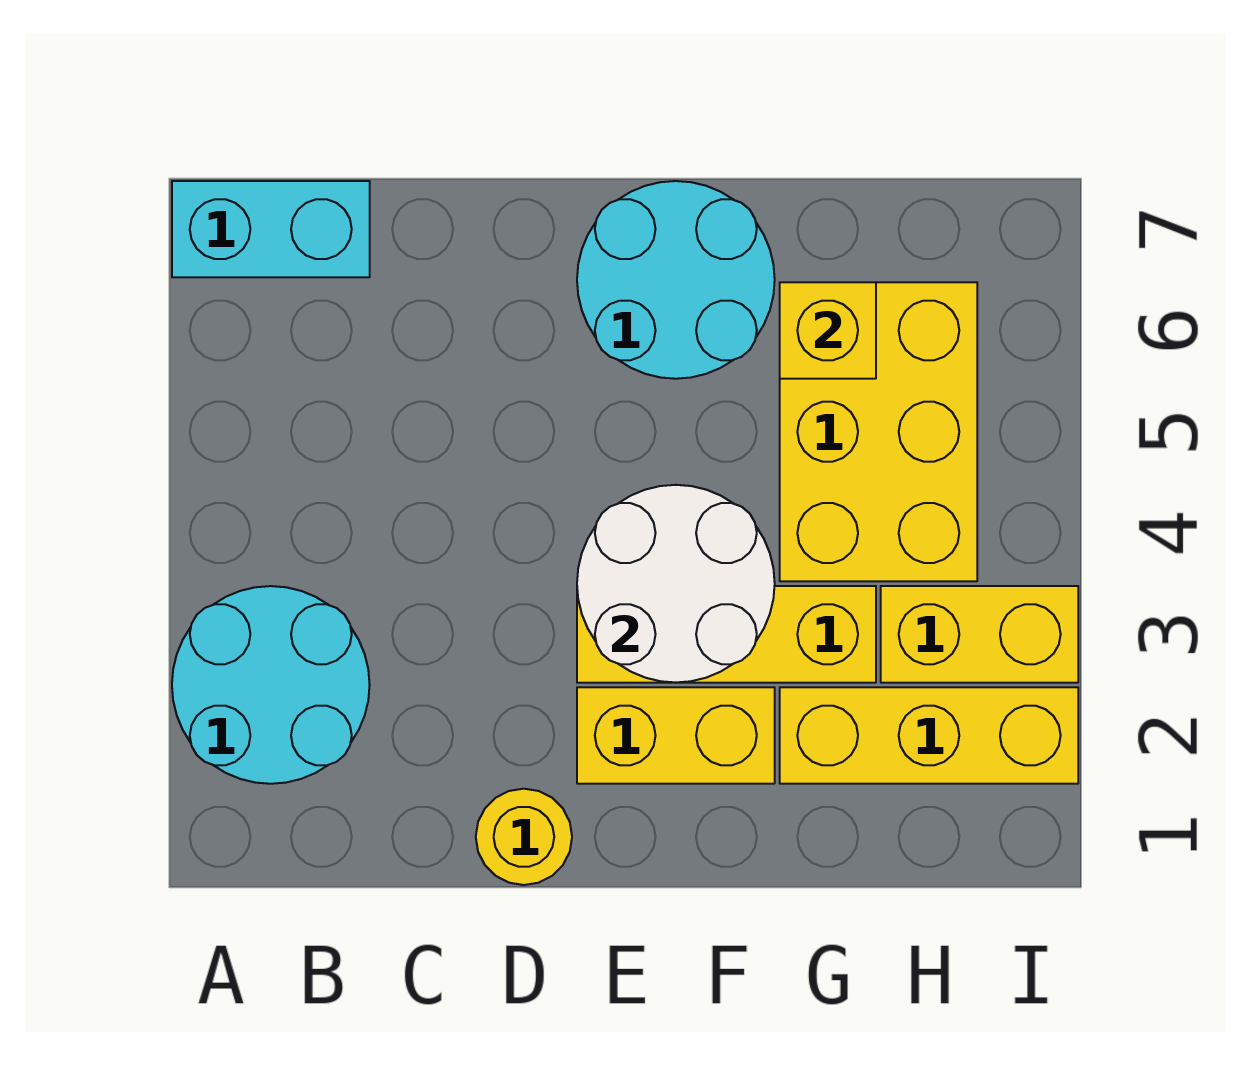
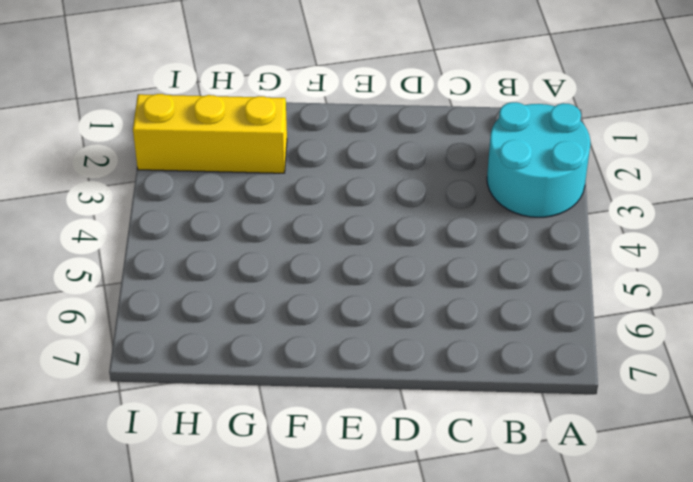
none -> cyan brick A7:B7 level 1
none -> yellow round brick D1 level 1

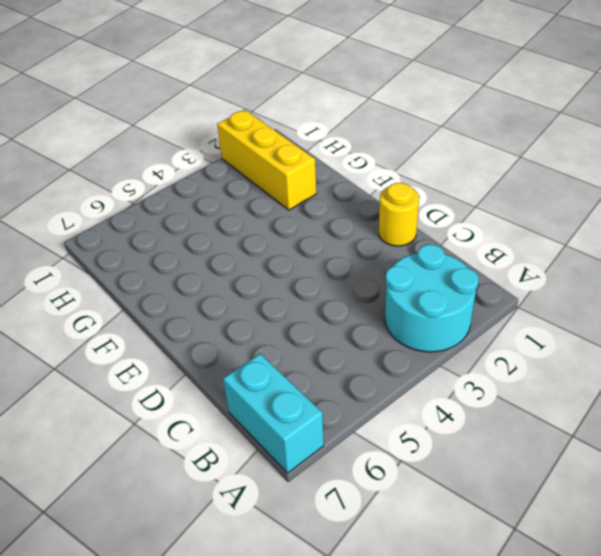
none -> yellow brick E2:F2 level 1
none -> yellow brick E3:G3 level 1

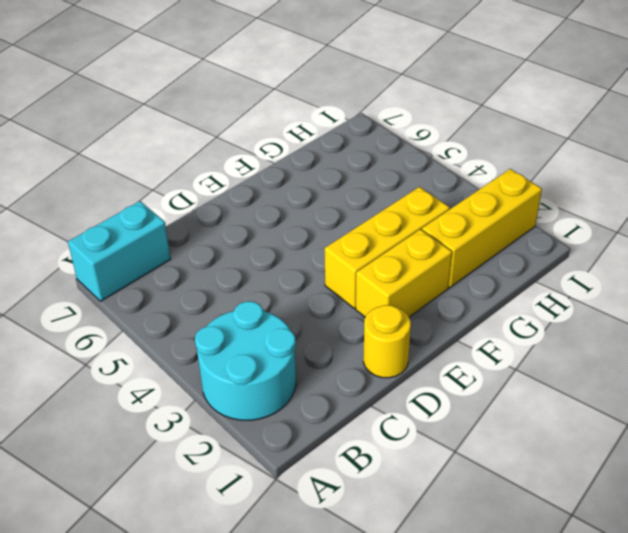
none -> cyan round brick E6:F7 level 1
none -> yellow brick G4:H6 level 1

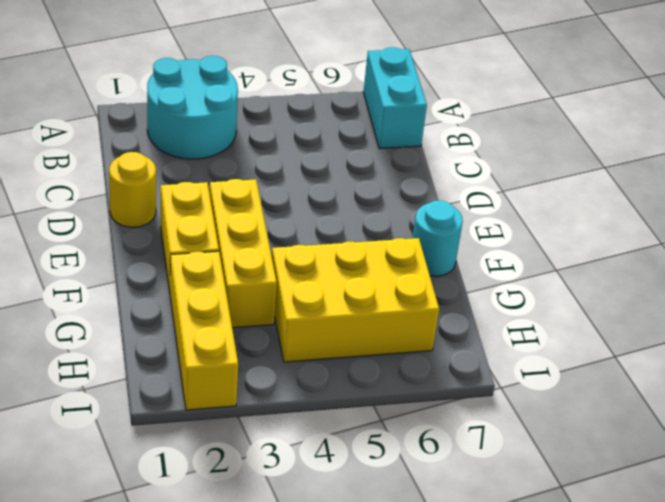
cyan round brick F7 level 1 -> cyan round brick E6:F7 level 1
none -> yellow brick H3:I3 level 1
none -> white round brick E3:F4 level 2

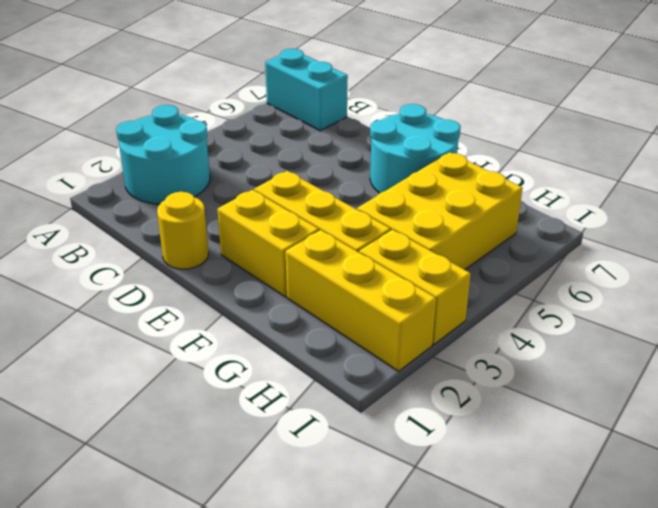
none -> white round brick E3:F4 level 2
none -> yellow brick G6 level 2

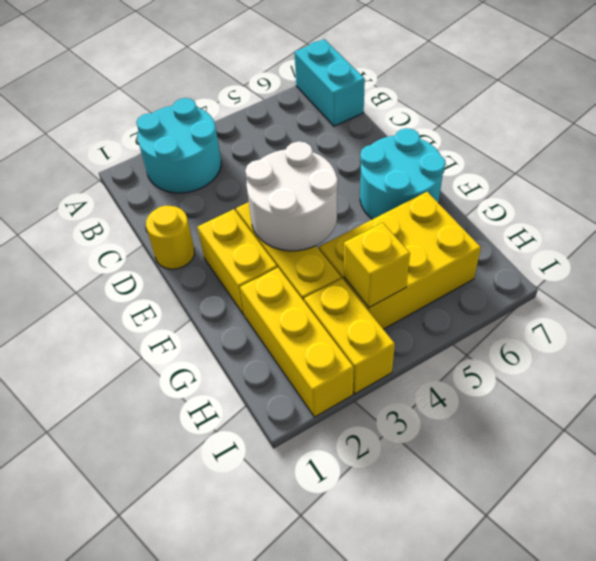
yellow brick H4 level 2 -> yellow brick G6 level 2

